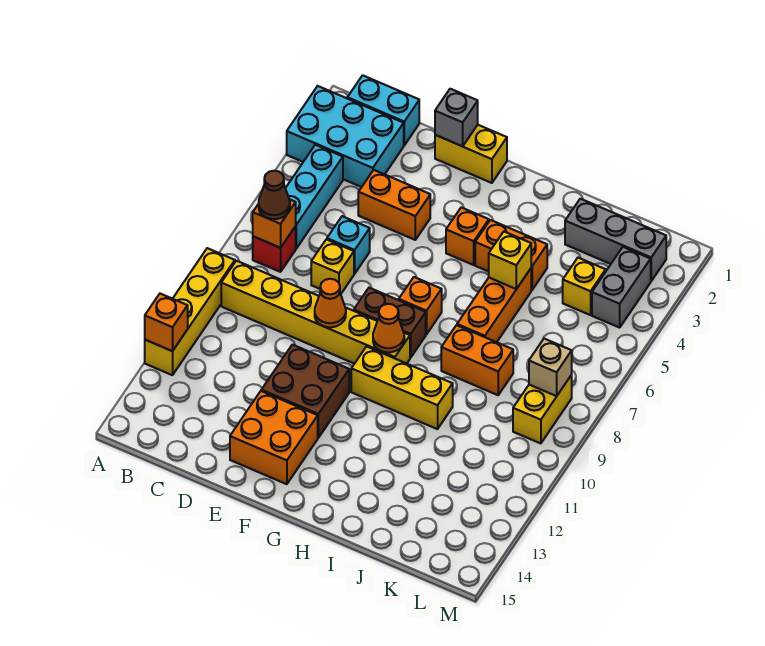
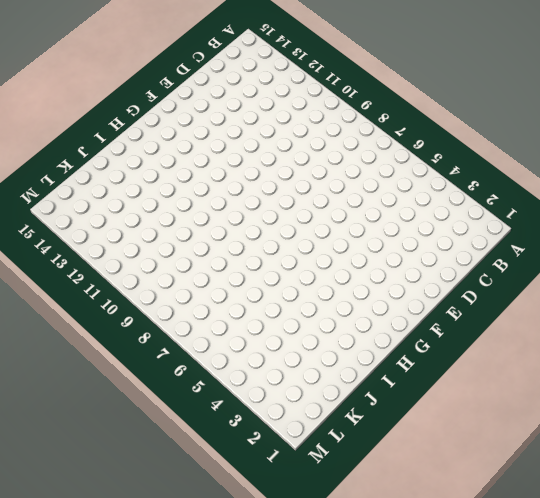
none -> cyan brick A2:C3 level 1
none -> yellow brick A9:A12 level 1
none -> cyan brick B1:C1 level 1
none -> cyan brick B4:B6 level 1

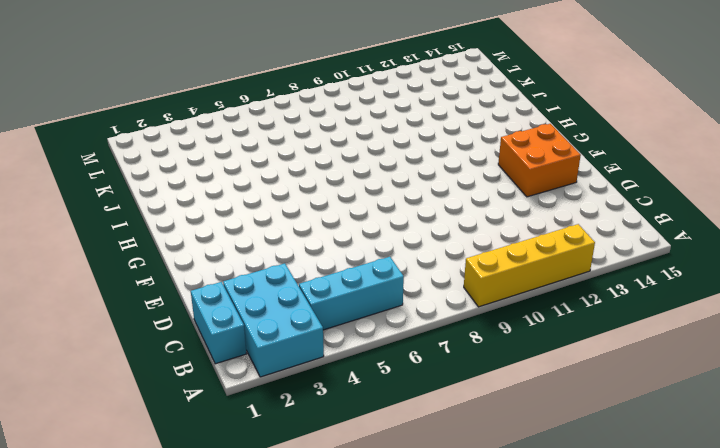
none -> red brick B7 level 1
none -> yellow brick B9:G9 level 1
none -> orange brick D4:E4 level 1
none -> cyan brick D6 level 1

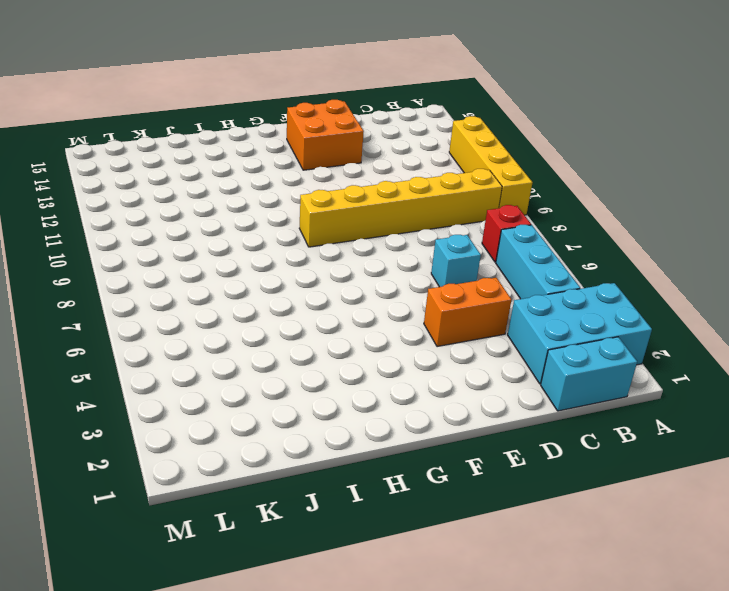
none -> yellow brick D7 level 1
none -> yellow brick E1:F1 level 1
none -> brown brick E11:F12 level 1
none -> brown brick F8:G8 level 1

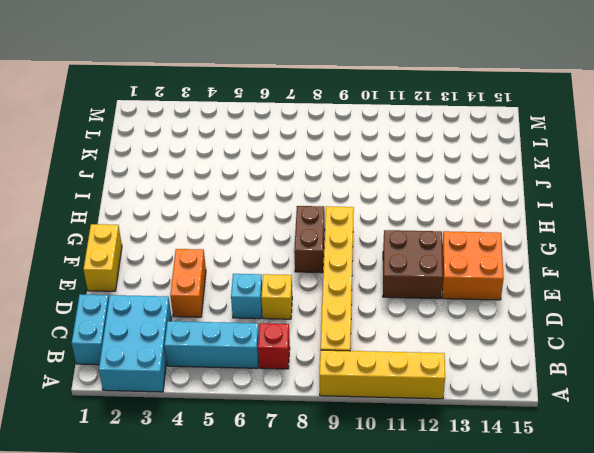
none -> orange brick G4 level 1
none -> orange brick G7 level 1
none -> yellow brick G10:I10 level 1
none -> orange brick H4:I4 level 1

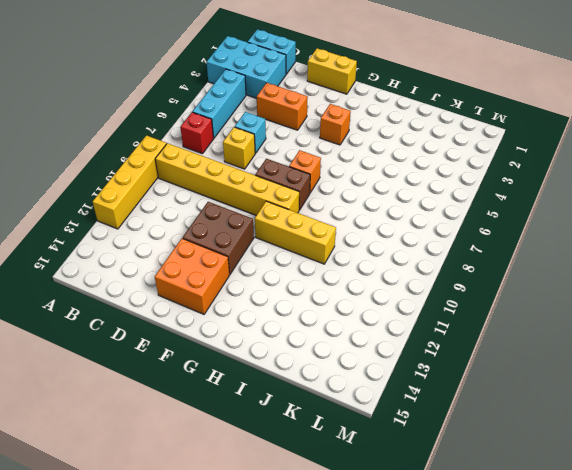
none -> orange brick H4:I4 level 1
none -> orange brick I5:I7 level 1
none -> orange brick I8:J8 level 1
none -> grey brick J2:L2 level 1

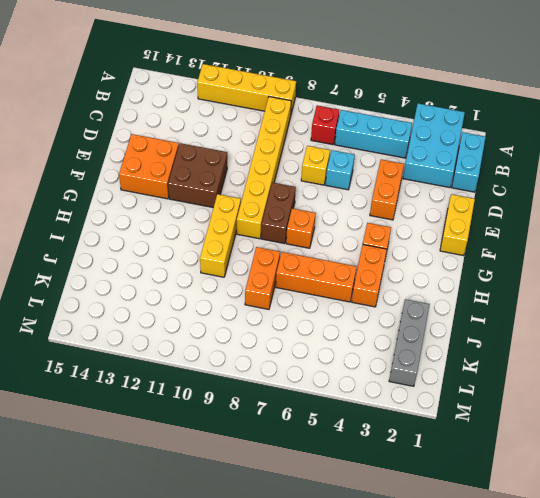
none -> yellow brick K4 level 1
none -> grey brick L3:L4 level 1
none -> yellow brick L8:L9 level 1
none -> orange brick A12 level 2

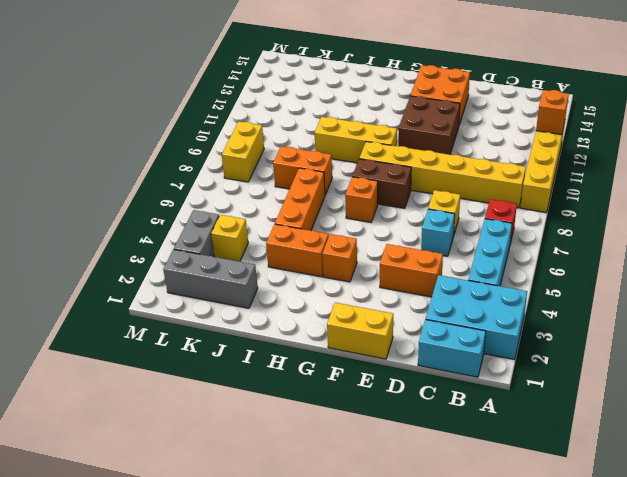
none -> orange brick B7 level 2
none -> grey brick E1 level 2
none -> orange cone E9 level 2
none -> orange cone G9 level 2

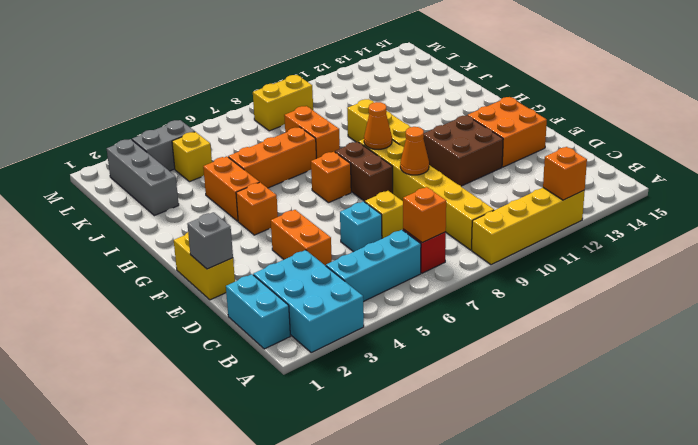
none -> yellow brick I5 level 2
none -> tan brick L8 level 2
none -> brown cone B7 level 3

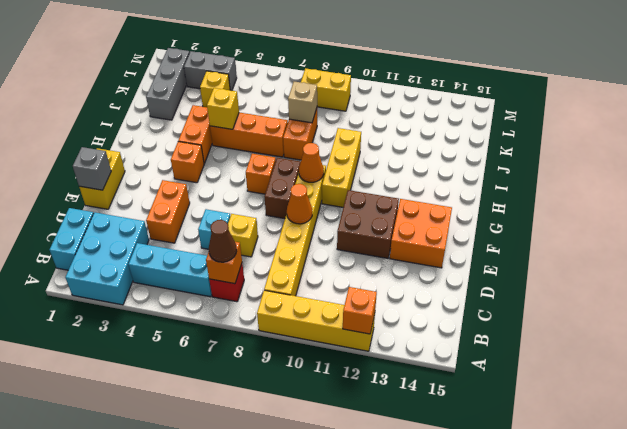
tan brick J8 level 2 -> tan brick L8 level 2

